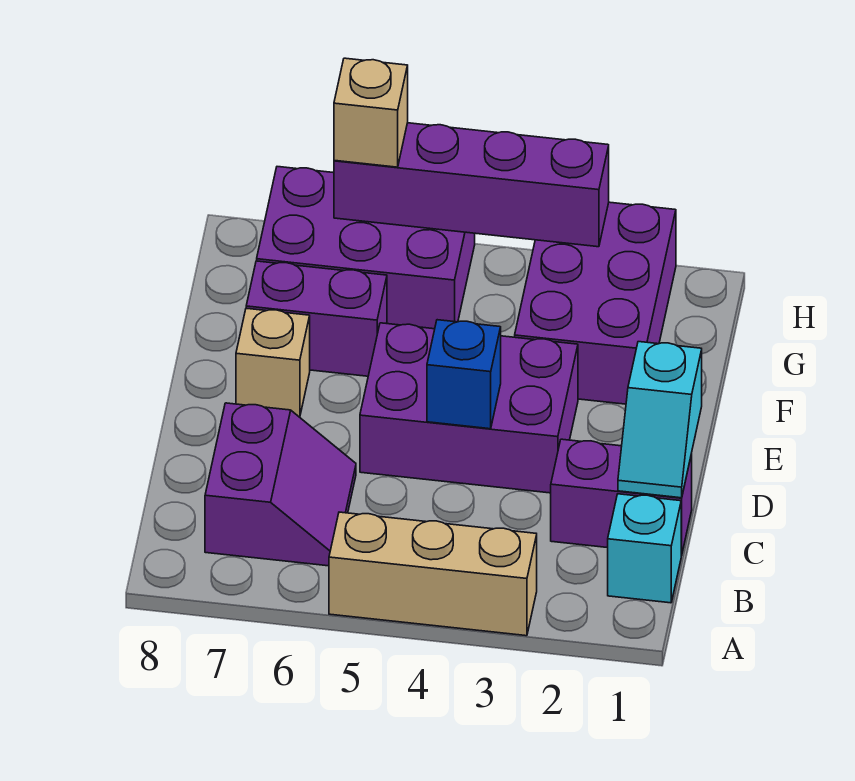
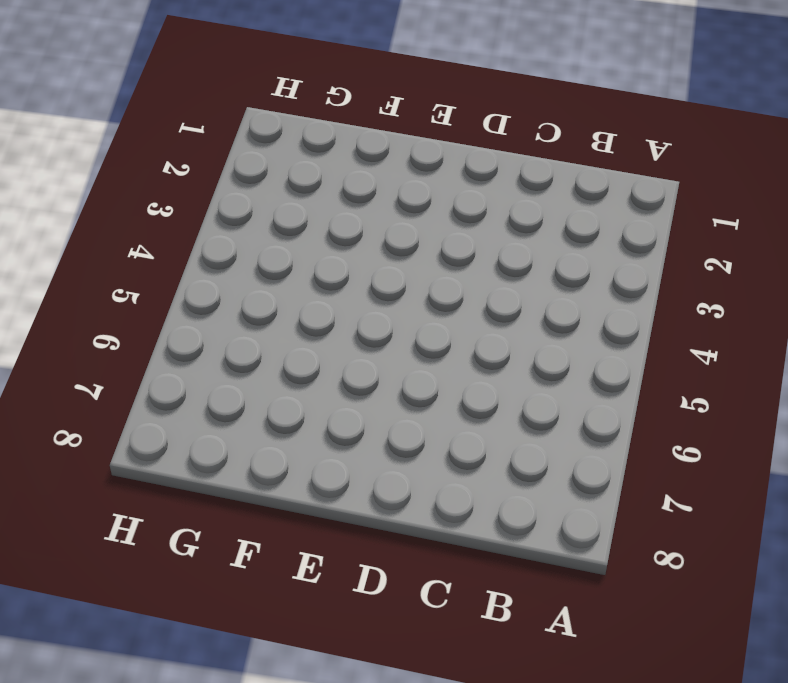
none -> tan brick A3:A5 level 1
none -> cyan brick B1 level 1
none -> purple slope B6:C7 level 1 top 7

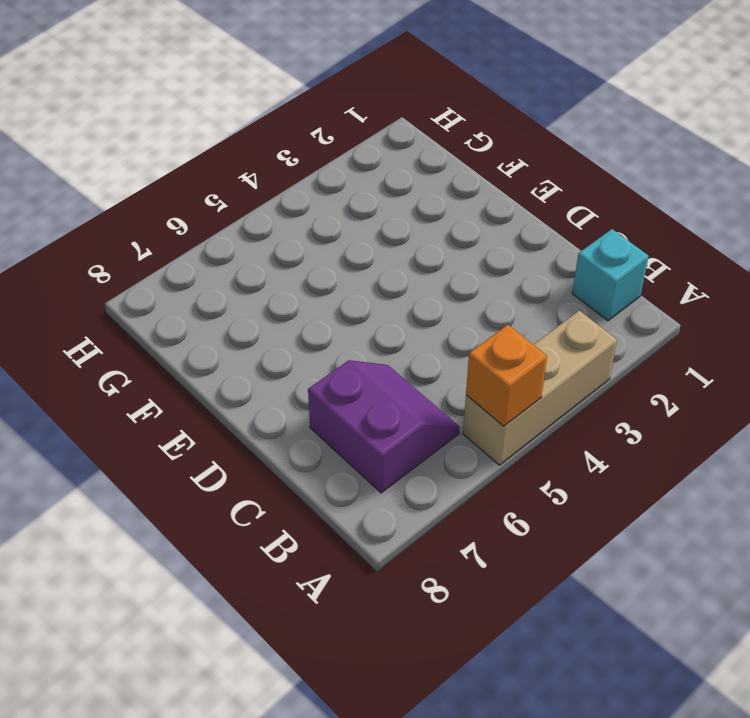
orange brick A5 level 2 -> none
none -> purple brick C1:C2 level 1
none -> purple brick D3:E5 level 1
none -> tan brick E7 level 1

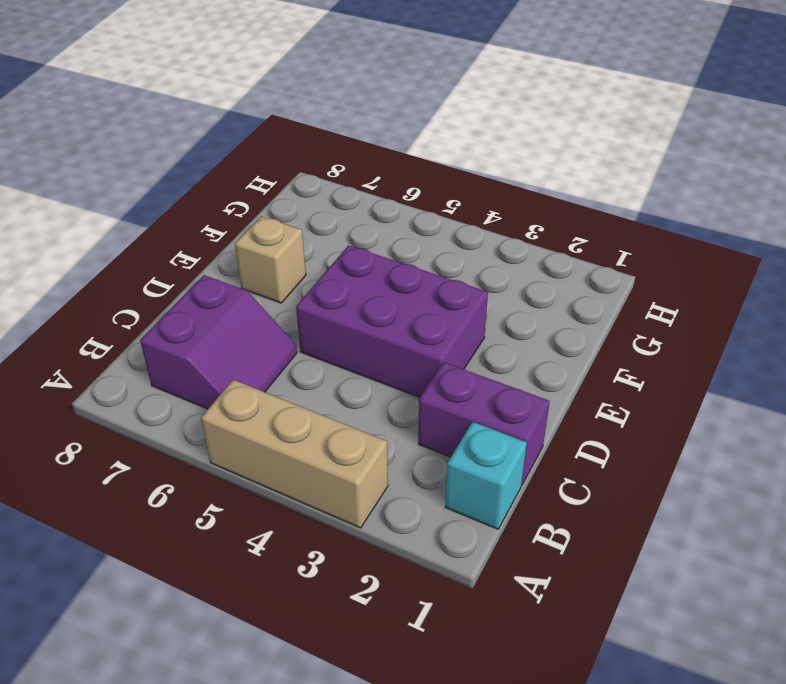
none -> purple brick F2:H3 level 1
none -> purple brick F6:F7 level 1
none -> purple brick G5:H7 level 1

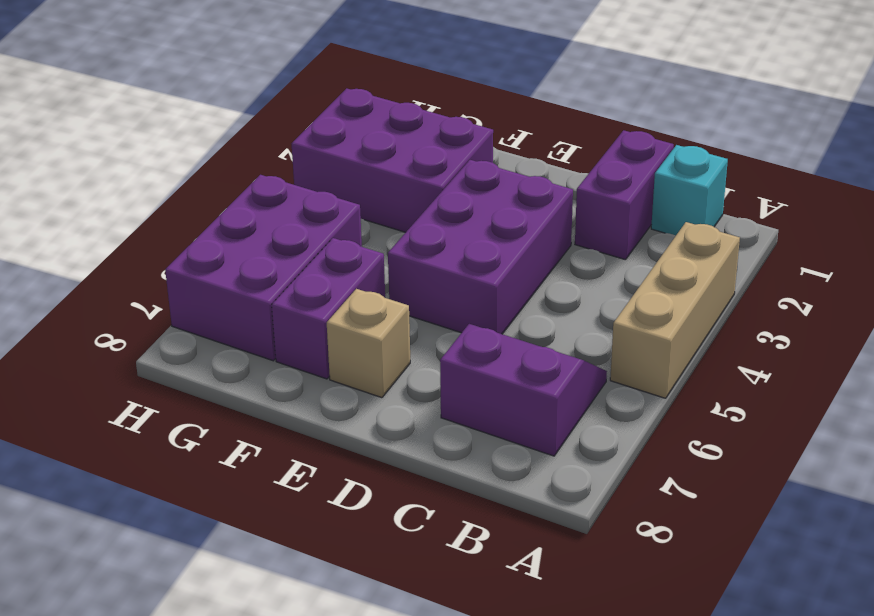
none -> cyan slope C1:D1 level 2 top D
none -> blue brick D4 level 2
none -> purple brick H3:H6 level 2

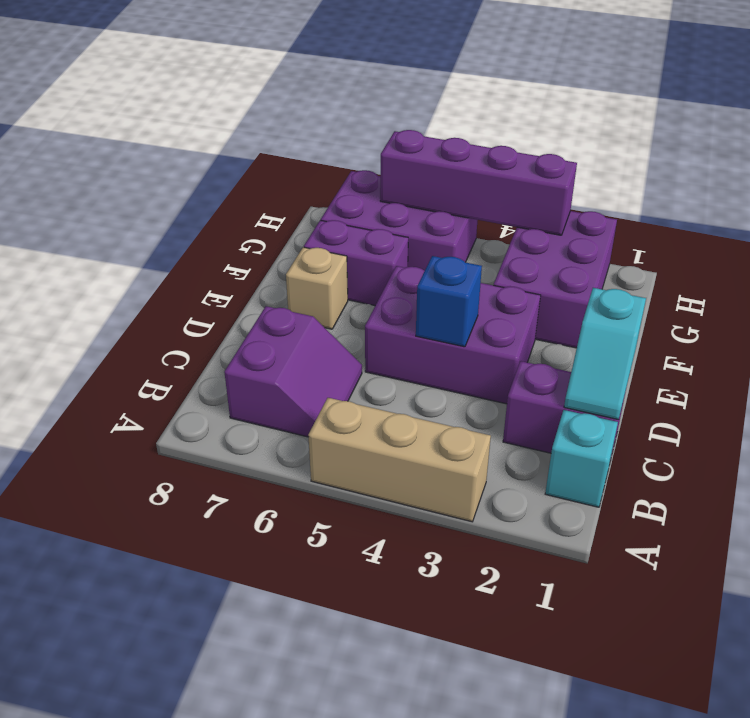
none -> tan brick H6 level 3

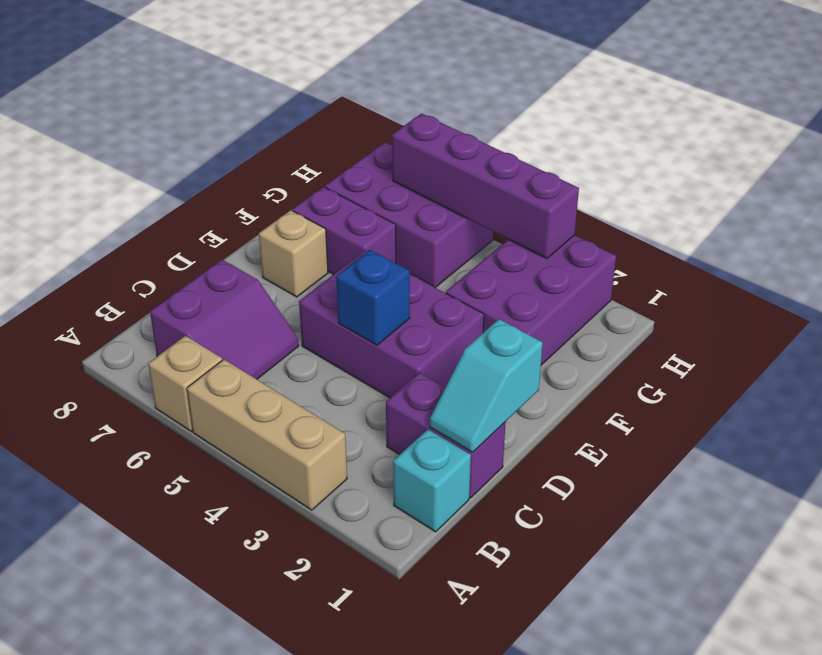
tan brick A6 level 1 -> tan brick H6 level 3

